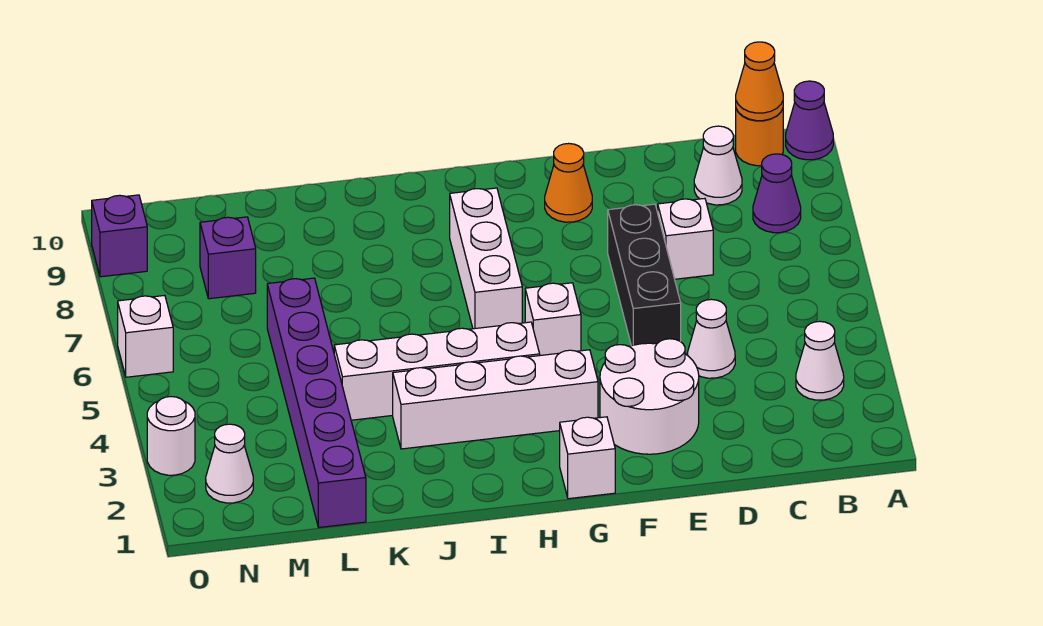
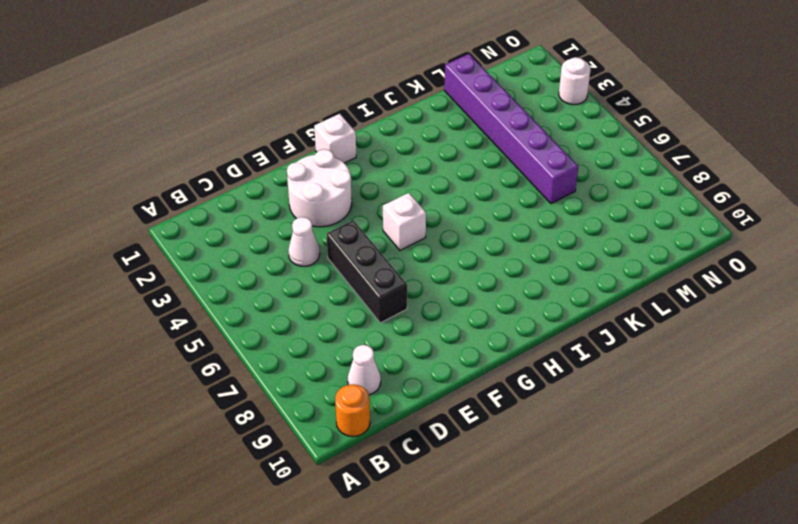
none -> purple cone A10 level 1
none -> white cone B3 level 1
none -> purple cone B8 level 1

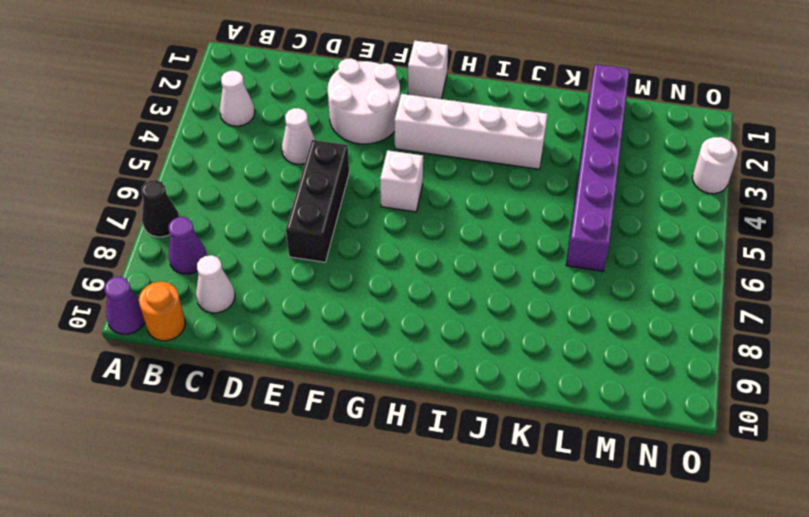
black cone A7 level 1 -> none
none -> white brick D7 level 1
none -> orange cone F9 level 1
none -> white brick H4:K4 level 1

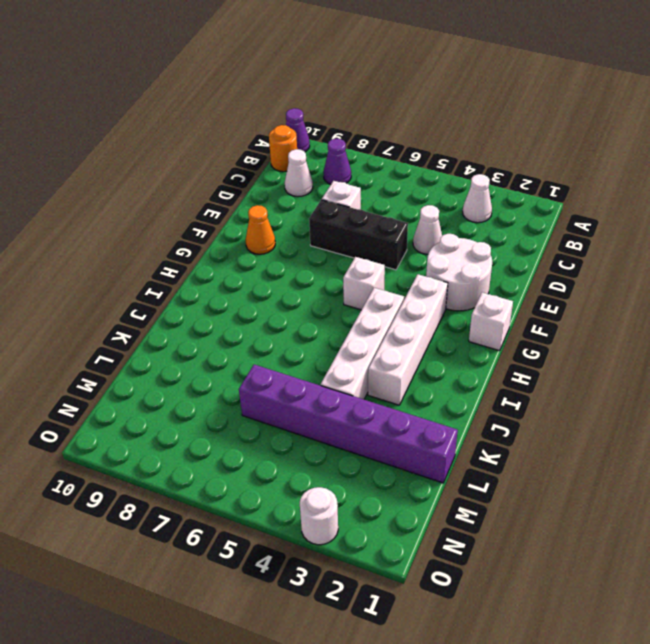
none -> white brick H6:H8 level 1
none -> purple brick M8 level 1
none -> white cone N2 level 1

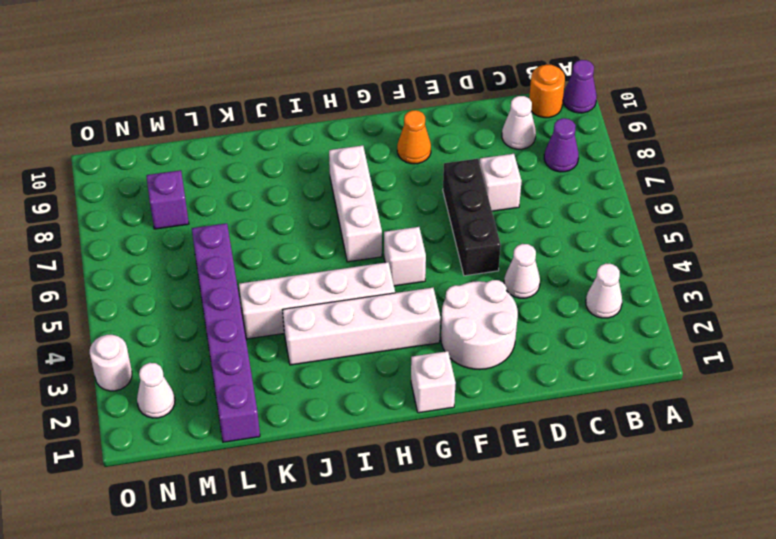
none -> white brick O6 level 1
none -> purple brick O9 level 1
none -> orange cone B10 level 2

